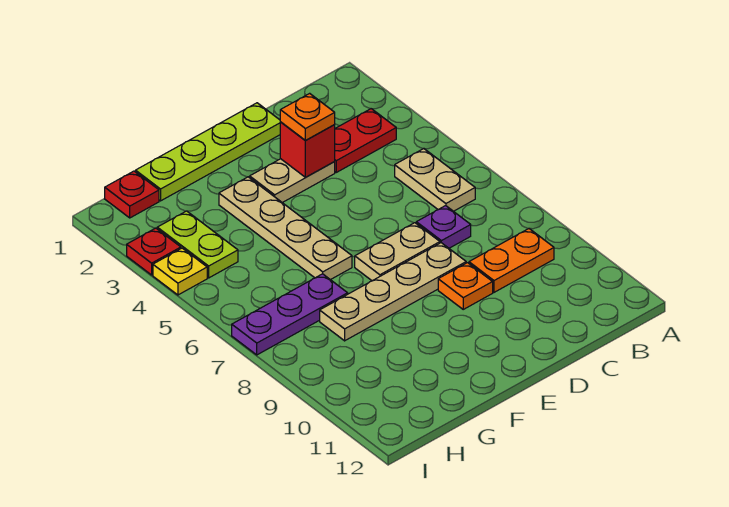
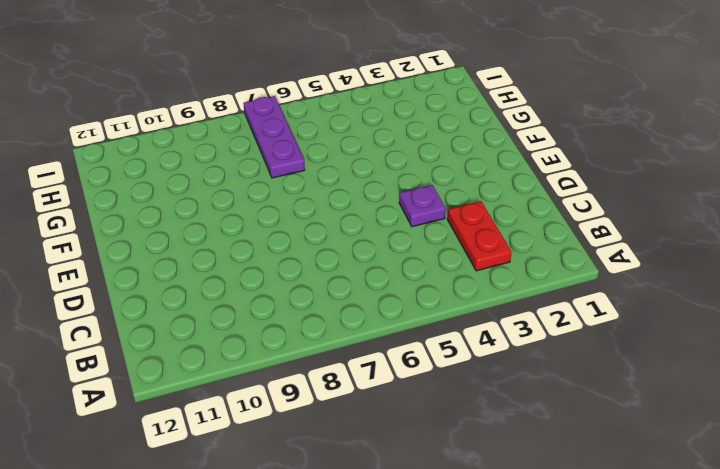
purple plate D4 level 1 -> purple plate C7 level 1
none -> tan plate B5:B6 level 1
none -> orange plate B9:C9 level 1
none -> lime plate D1:G1 level 1

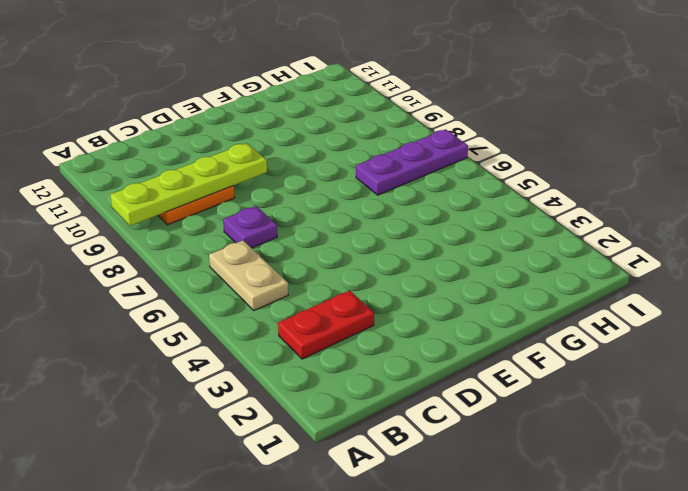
lime plate A9:D9 level 2 -> lime plate D1:G1 level 1
none -> tan plate D3:E3 level 1
none -> tan plate D7:E7 level 1
none -> tan plate D8:G8 level 1

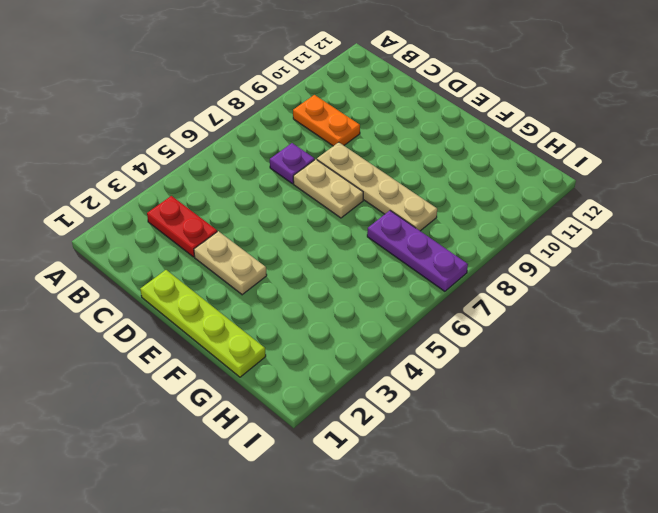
none -> tan plate B5:B6 level 1
none -> orange plate D9 level 1
none -> tan plate F3:F6 level 1

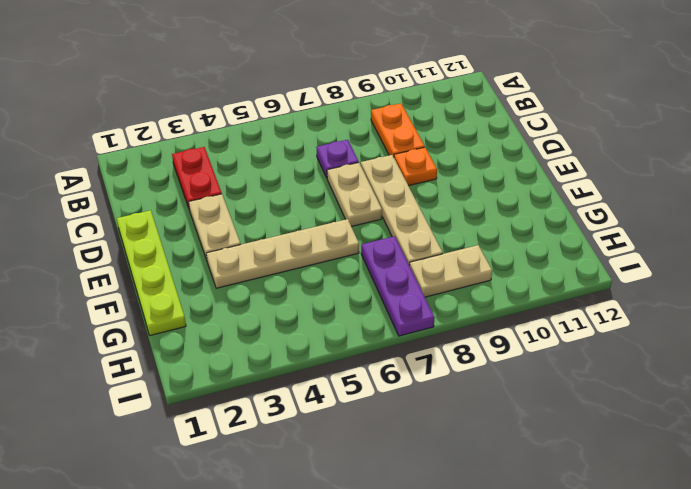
tan plate H8:H9 level 1 -> tan plate B5:B6 level 1
none -> red plate H1 level 1
none -> lime plate H3:H4 level 1
none -> red plate I3 level 1

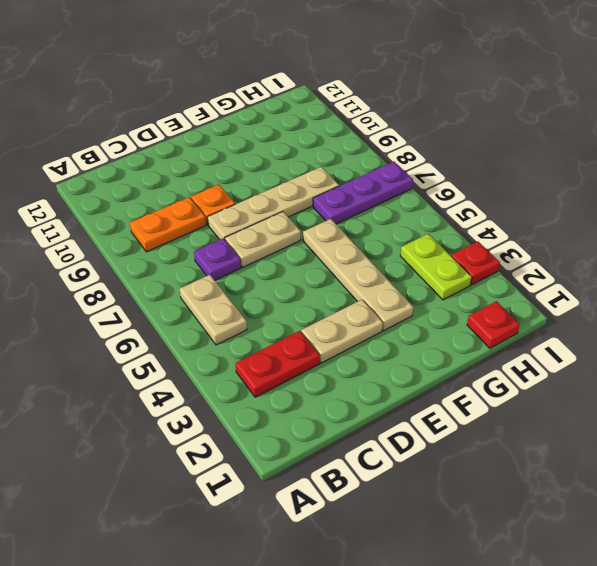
none -> lime plate D1:G1 level 1
none -> yellow plate I4 level 1
none -> red brick D3 level 2

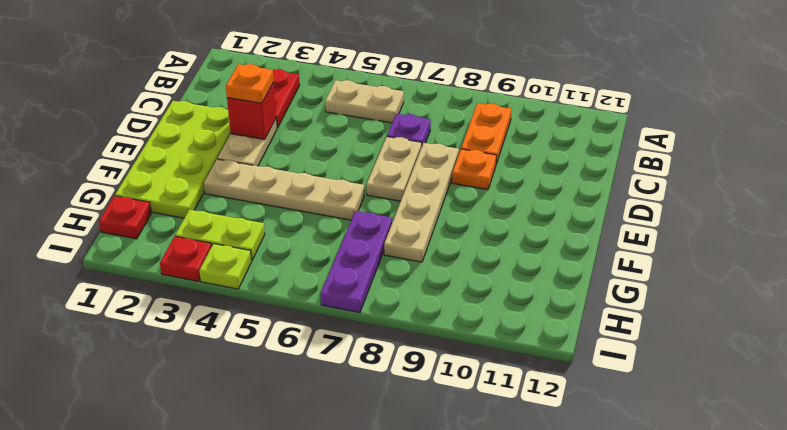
lime plate D1:G2 level 1 -> lime plate D1:G1 level 1
lime plate I4 level 1 -> yellow plate I4 level 1

